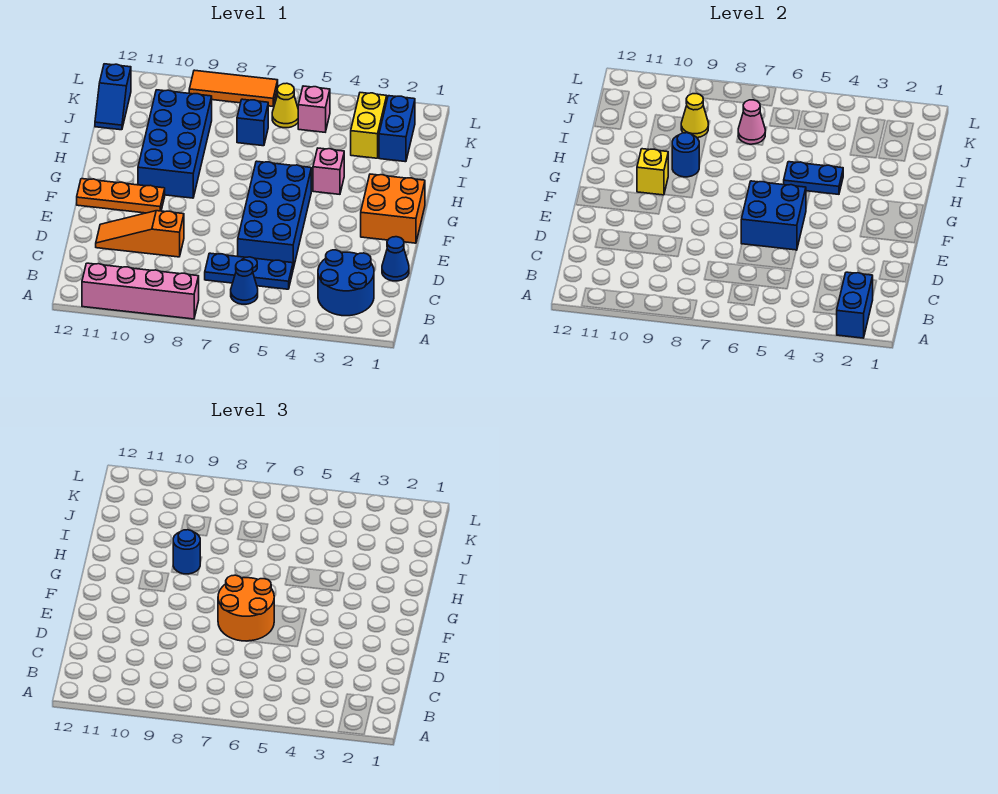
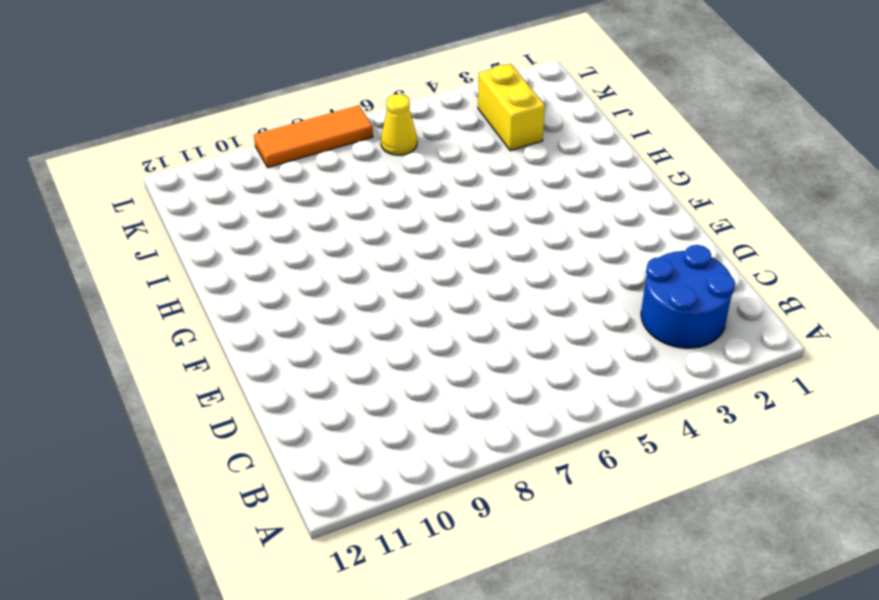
none -> pink brick A8:A11 level 1
none -> blue cone B6 level 1
none -> blue plate C5:C7 level 1

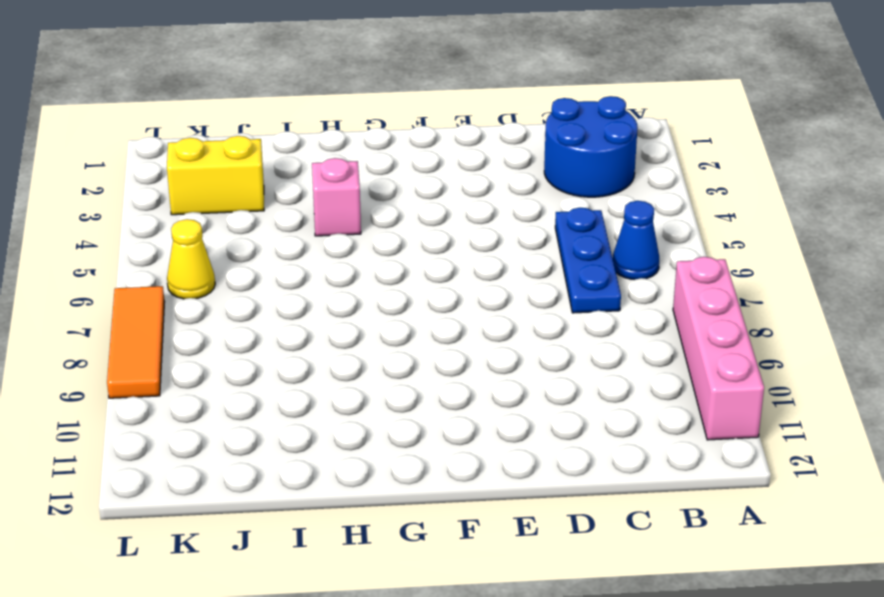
none -> blue cone D1 level 1
none -> blue brick D5:G6 level 1
none -> orange slope D9:D11 level 1 top 9

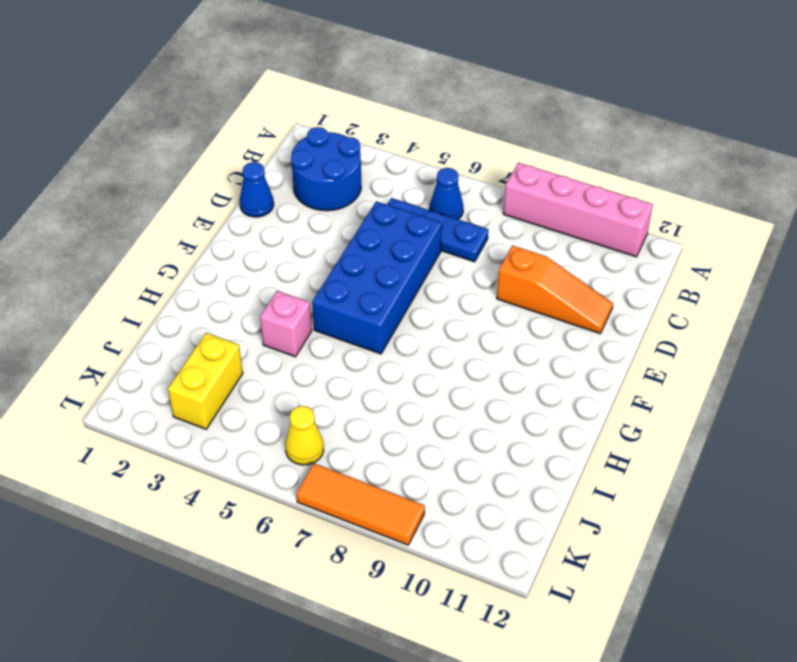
none -> orange brick F1:G2 level 1
none -> orange plate F10:F12 level 1
none -> blue brick G9:J10 level 1

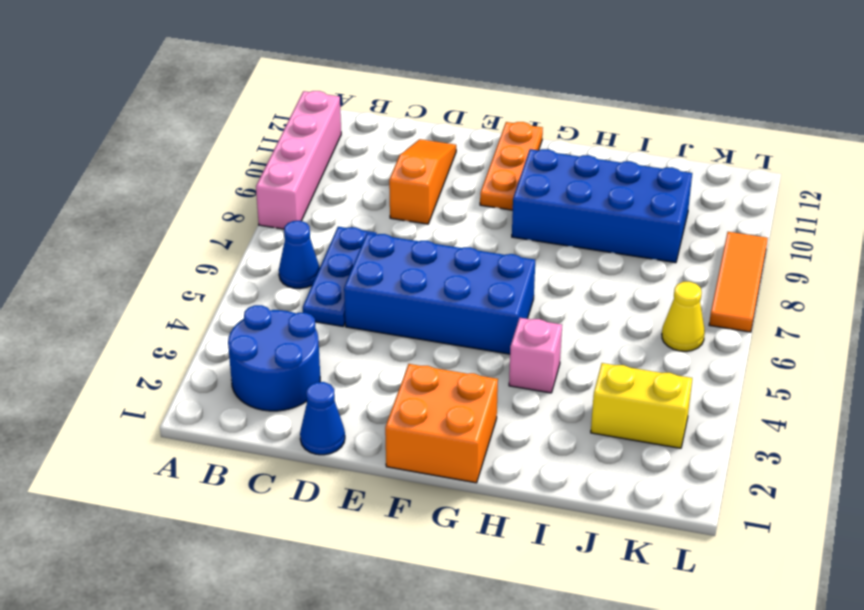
none -> blue brick J2:K2 level 1
none -> blue brick J7 level 1
none -> blue slope J12:K12 level 1 top K

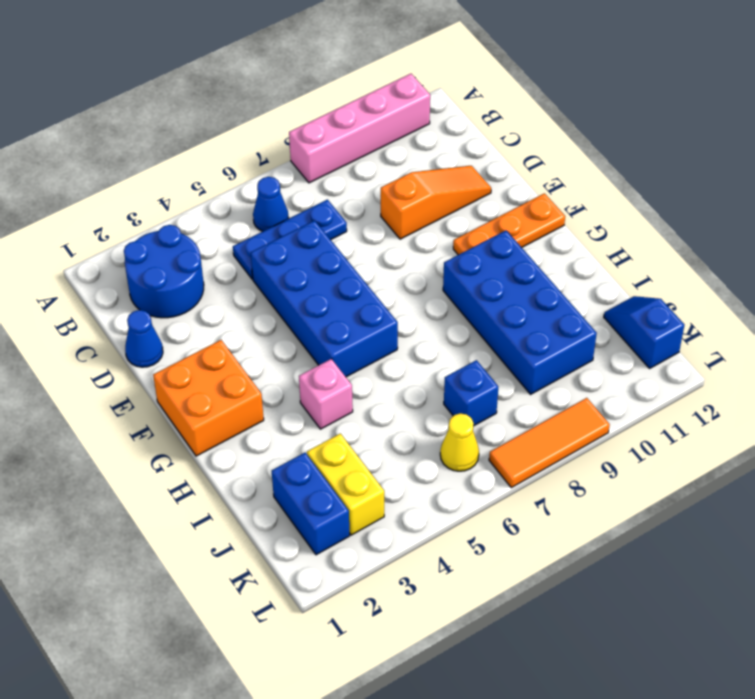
none -> pink brick K5 level 1
none -> blue brick A2:B2 level 2
none -> blue brick E5:F6 level 2

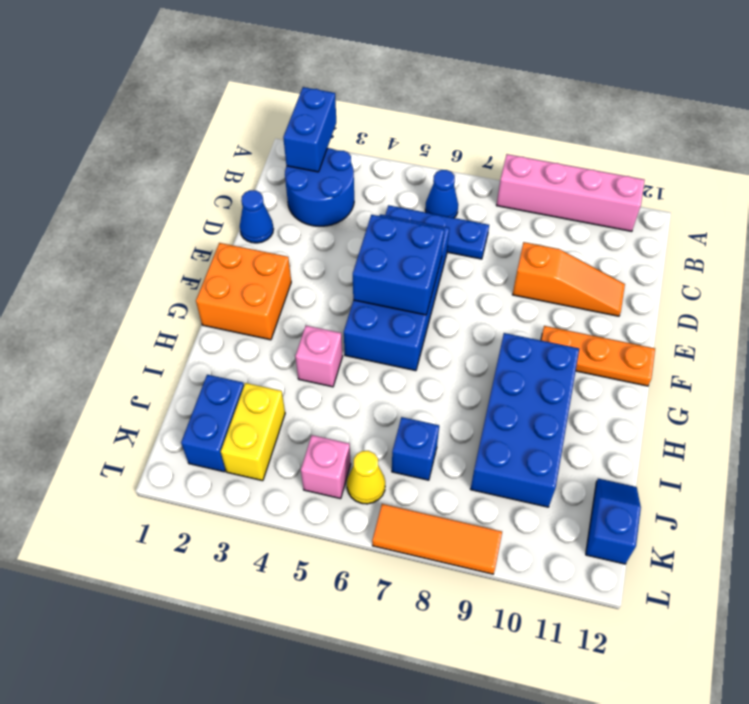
none -> yellow brick G10 level 2
none -> blue plate H4:H5 level 2
none -> blue round brick H9 level 2

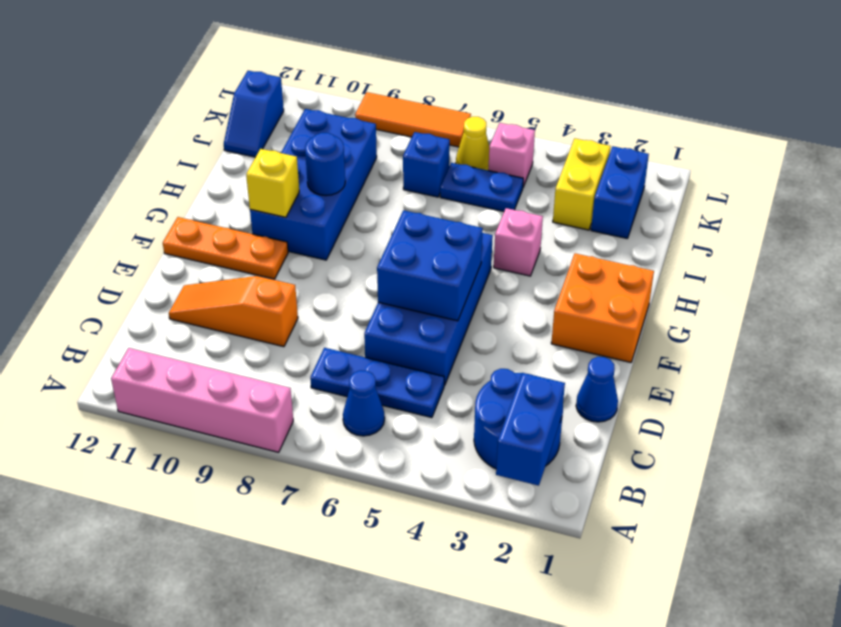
blue plate J5:J6 level 1 -> blue plate H4:H5 level 2
none -> pink cone J7 level 2
none -> yellow cone J9 level 2
none -> orange round brick E6:F7 level 3

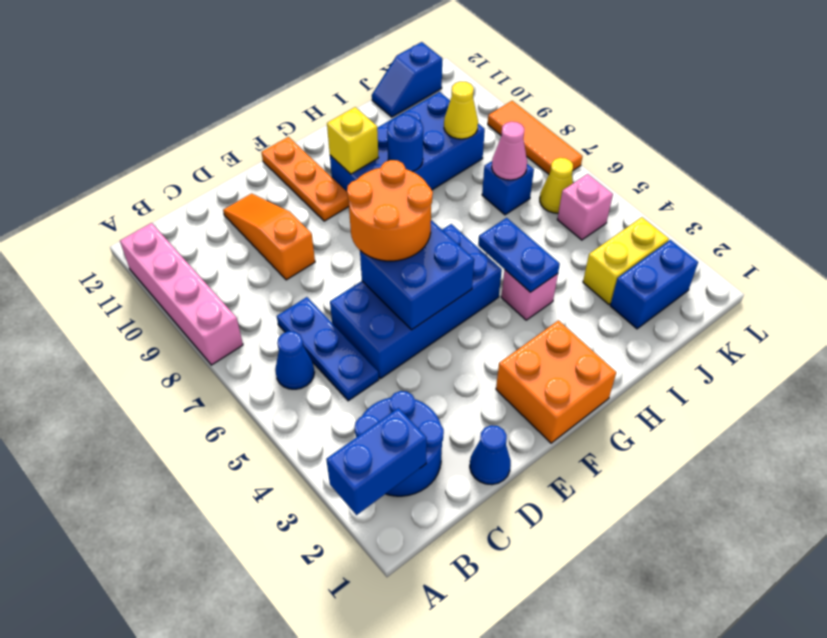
none -> blue round brick H9 level 3

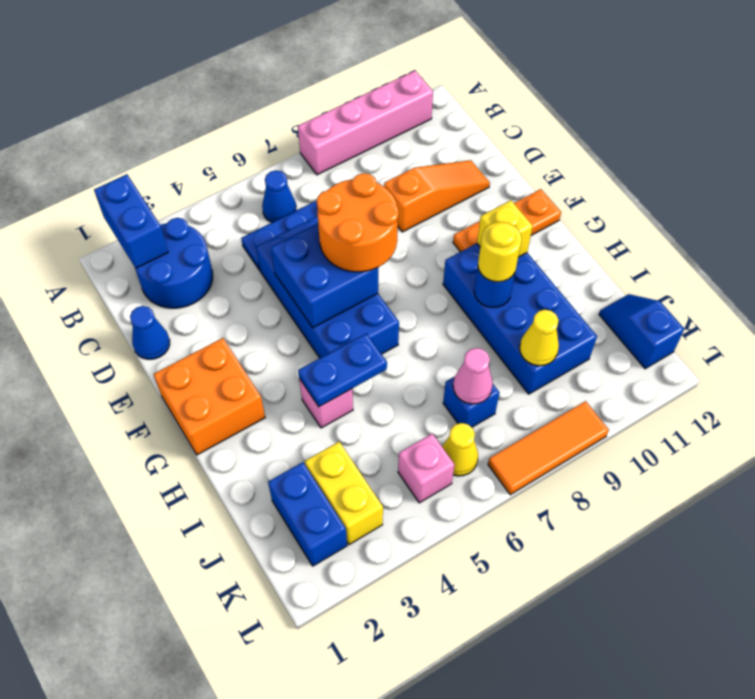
yellow round brick H9 level 3 -> blue round brick H9 level 3

